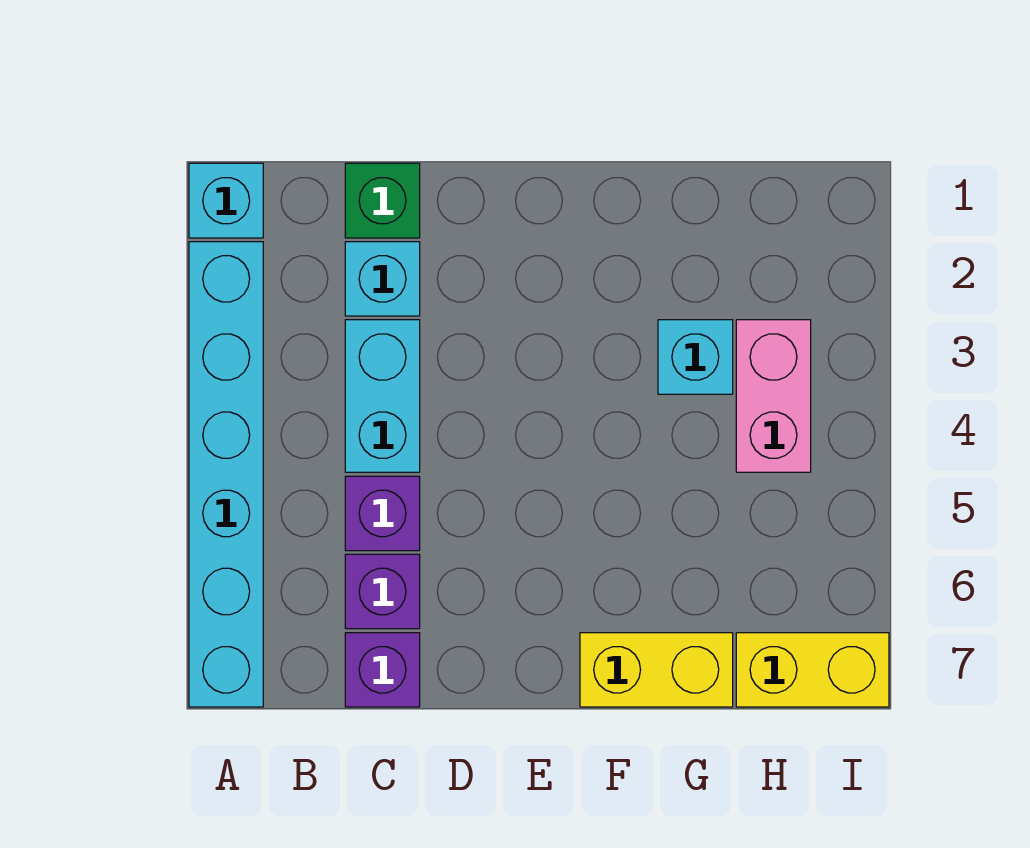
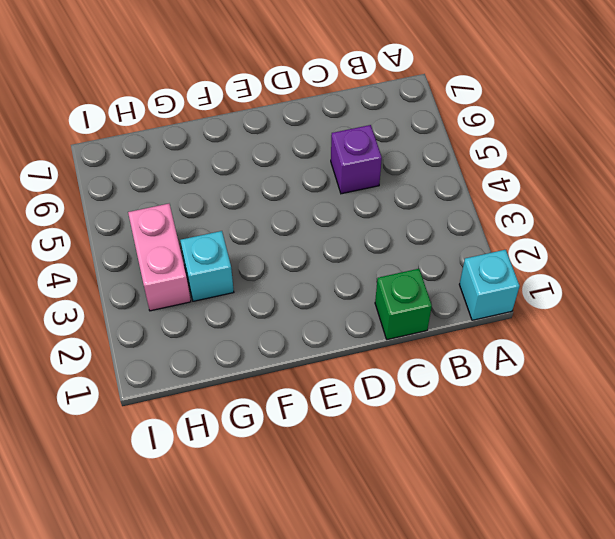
none -> cyan brick A2:A7 level 1
none -> cyan brick C2 level 1
none -> cyan brick C3:C4 level 1

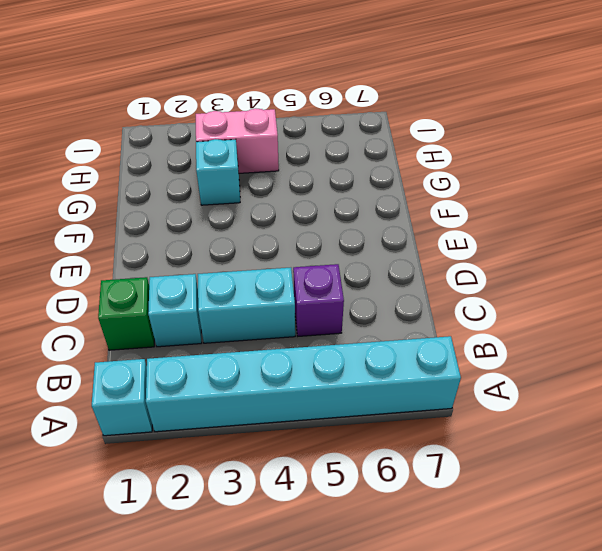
none -> purple brick C6 level 1
none -> purple brick C7 level 1
none -> yellow brick F7:G7 level 1

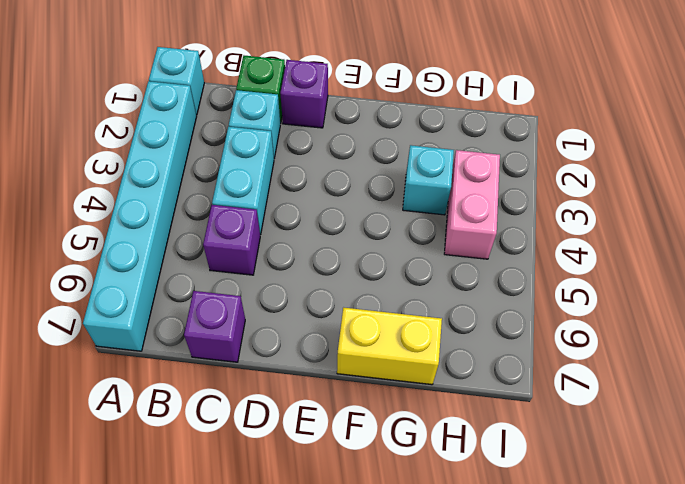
purple brick D1 level 1 -> purple brick C6 level 1
none -> yellow brick H7:I7 level 1

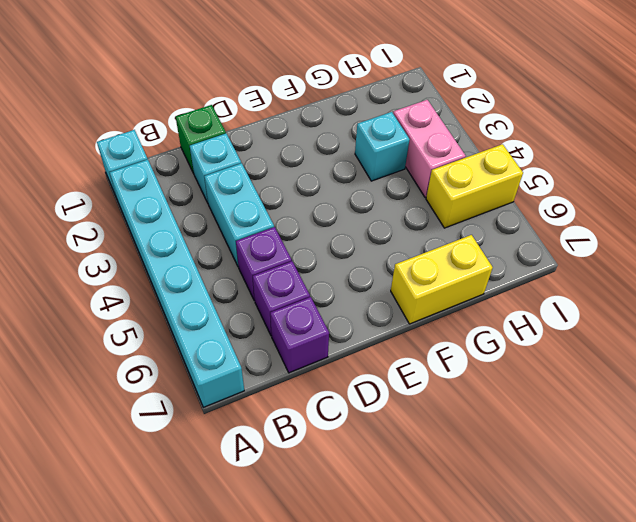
yellow brick H5:I5 level 1 -> yellow brick H7:I7 level 1

